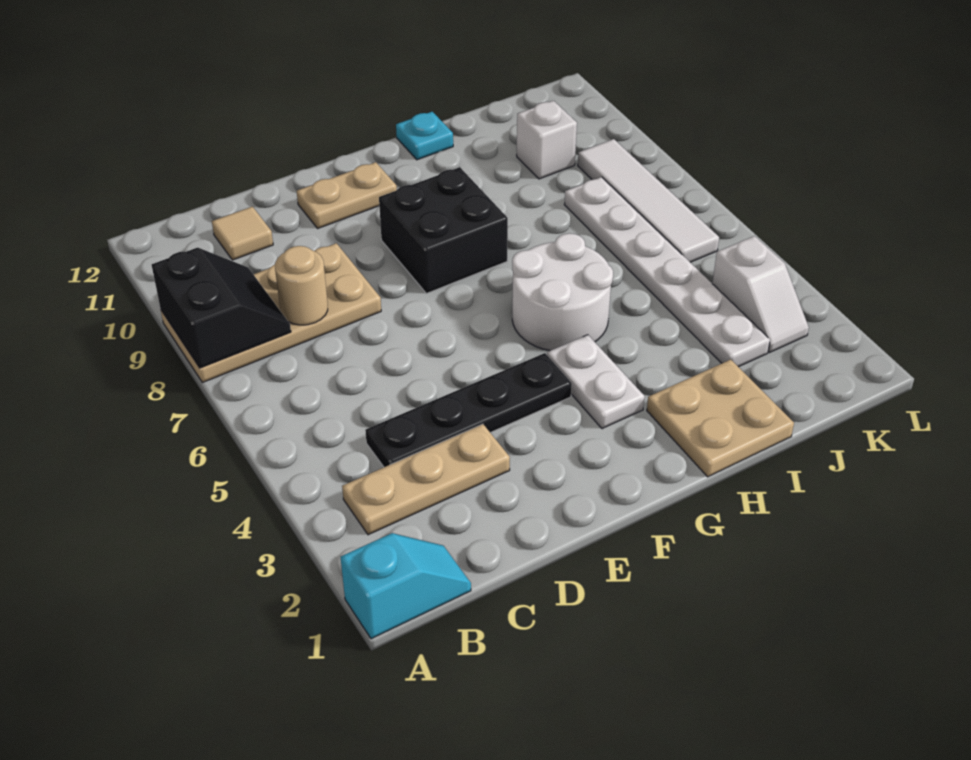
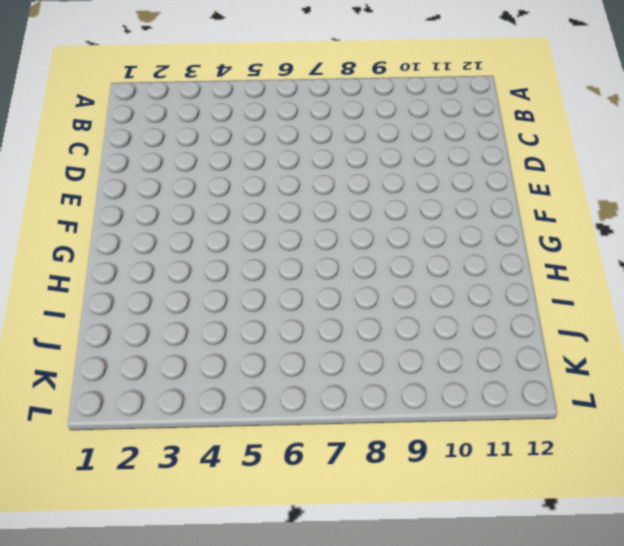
none -> cyan slope A1:B1 level 1 top A
none -> tan plate A8:D9 level 1
none -> tan plate B3:D3 level 1

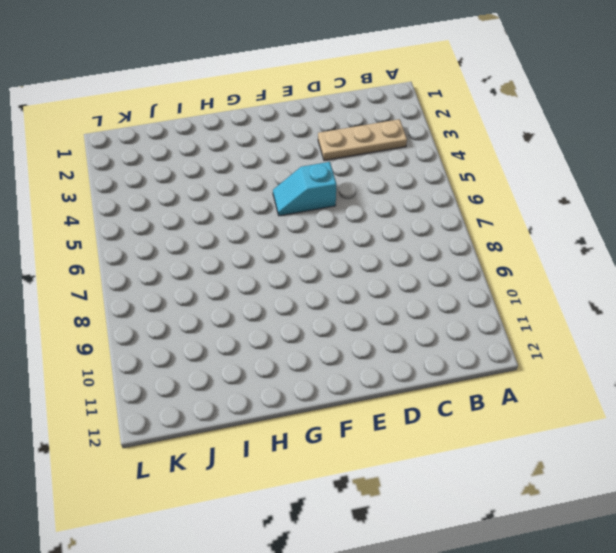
cyan slope E5:F5 level 1 top E -> cyan slope A1:B1 level 1 top A
none -> tan plate A8:D9 level 1
none -> black plate C4:F4 level 1
none -> tan tile C11 level 1

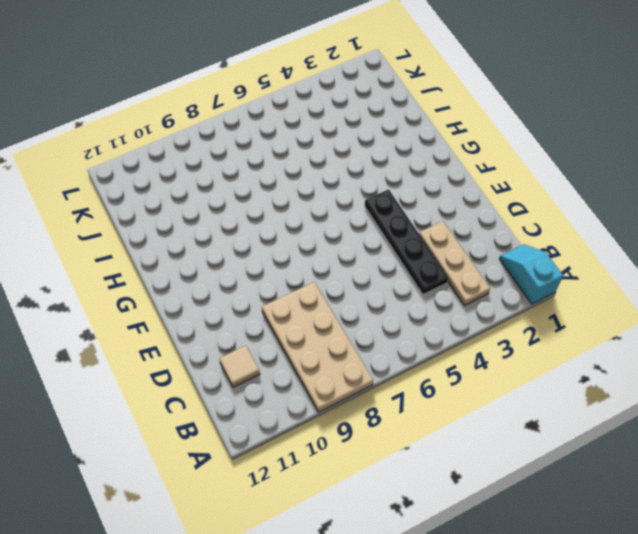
none -> tan plate E11:F11 level 1
none -> black brick F8:G9 level 1
none -> white plate G3:G4 level 1

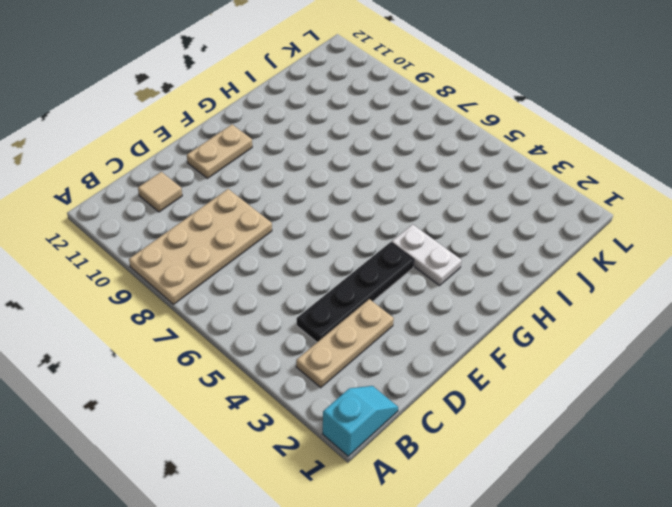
none -> black brick F8:G9 level 1
none -> white round brick G5:H6 level 1
none -> tan plate H1:I2 level 1

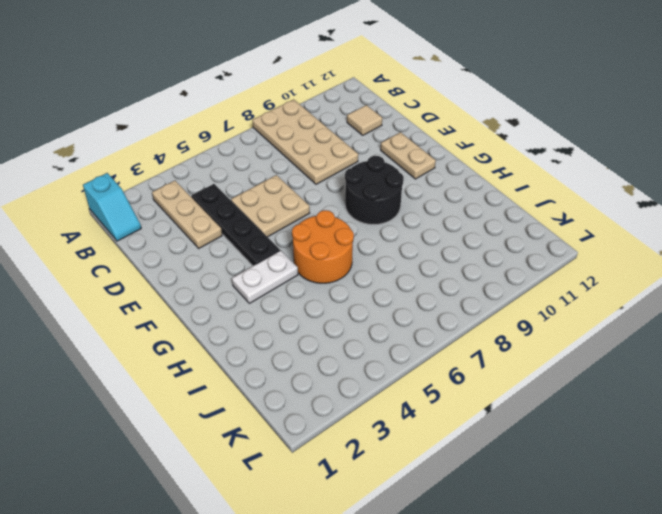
tan plate D5:E6 level 1 -> tan plate H1:I2 level 1
black round brick F8:G9 level 1 -> black brick F8:G9 level 1
orange round brick G5:H6 level 1 -> white round brick G5:H6 level 1
none -> cyan plate H12 level 1
none -> white plate J3:J8 level 1
none -> white brick J10 level 1

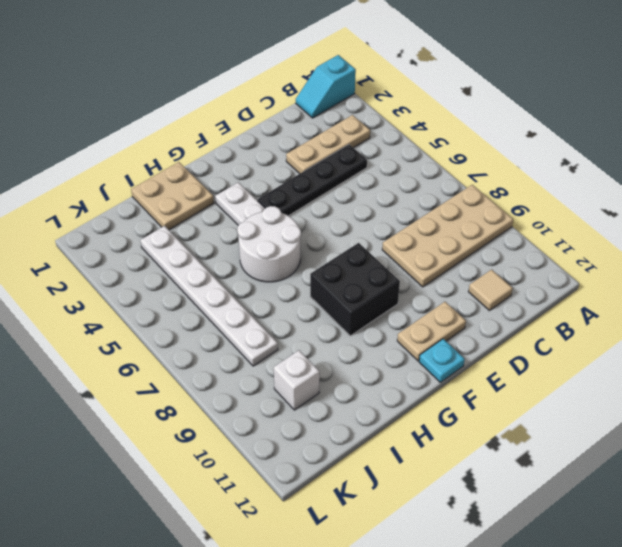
cyan plate F12 level 1 -> cyan plate H12 level 1
none -> white slope K3:K4 level 1 top 4
none -> white tile K6:K9 level 1
none -> black slope A8:B9 level 2 top A

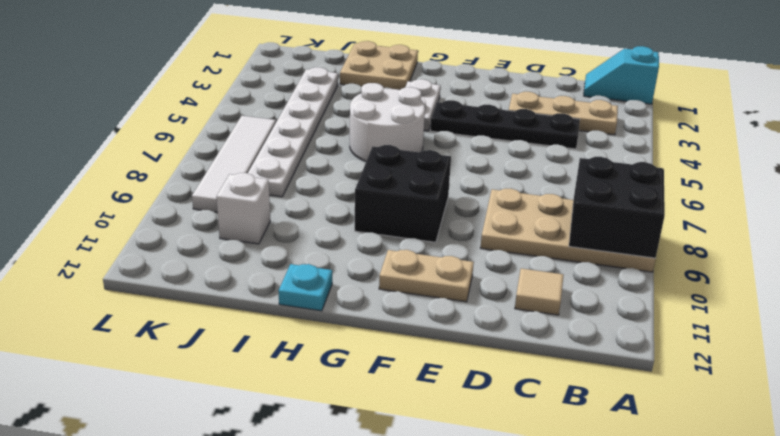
black brick A8:B9 level 2 -> black slope A8:B9 level 2 top A
none -> white slope K3:K4 level 1 top 4
none -> tan round brick C8 level 2

